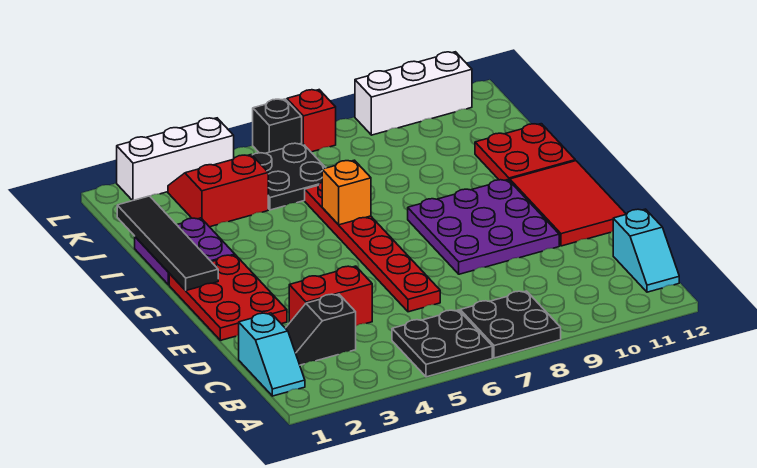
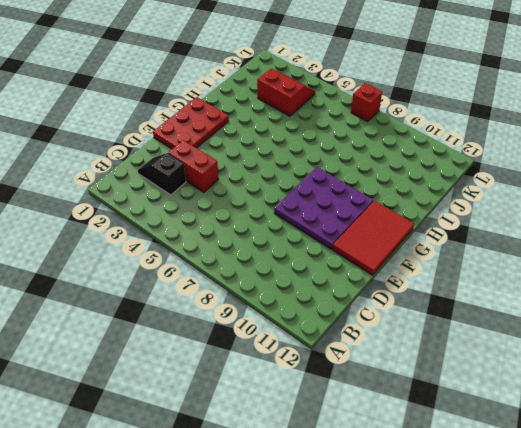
none -> black plate A5:B6 level 1
none -> black plate A7:B8 level 1
none -> cyan slope B1:C1 level 1 top C

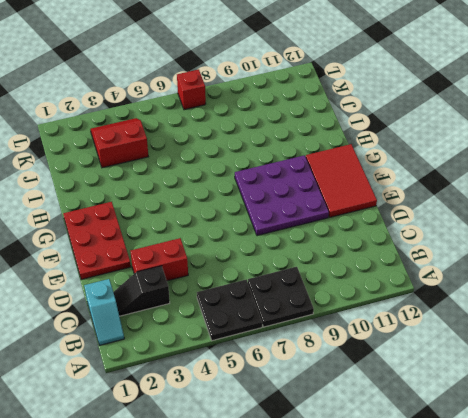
none -> cyan slope B12:C12 level 1 top C
none -> red plate D6:I6 level 1
none -> purple plate H1:I2 level 1

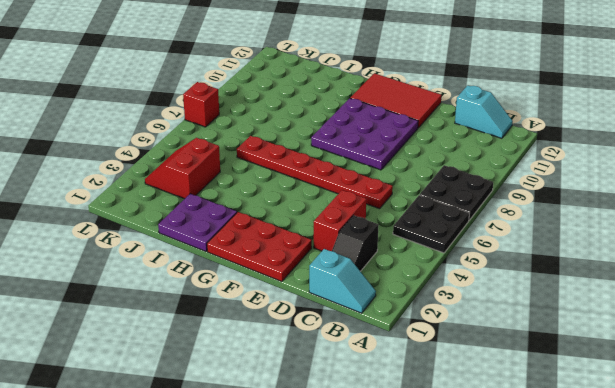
none -> red plate H11:I12 level 1
none -> black plate J5:K6 level 1
none -> white brick L2:L4 level 1

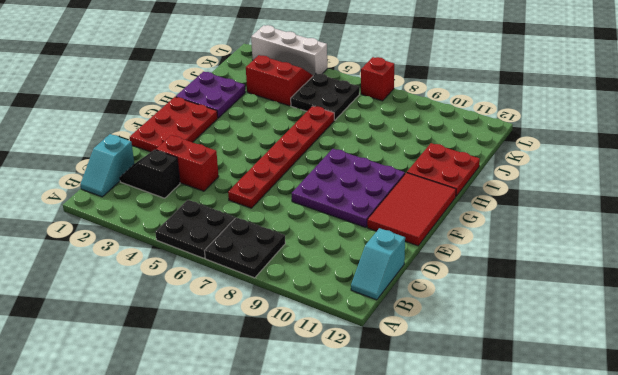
none -> black brick L6 level 1
none -> white brick L9:L11 level 1
none -> black tile G1:J1 level 2

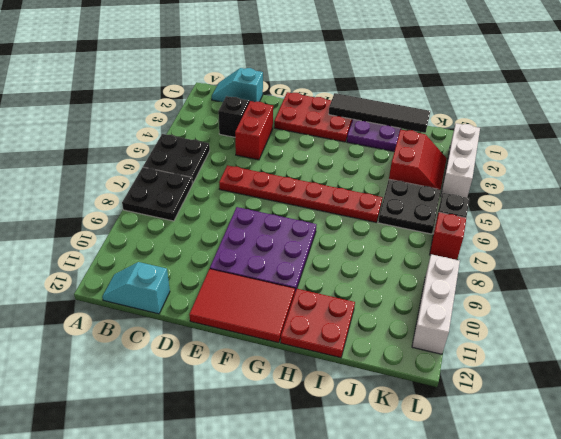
none -> orange brick H6 level 2

